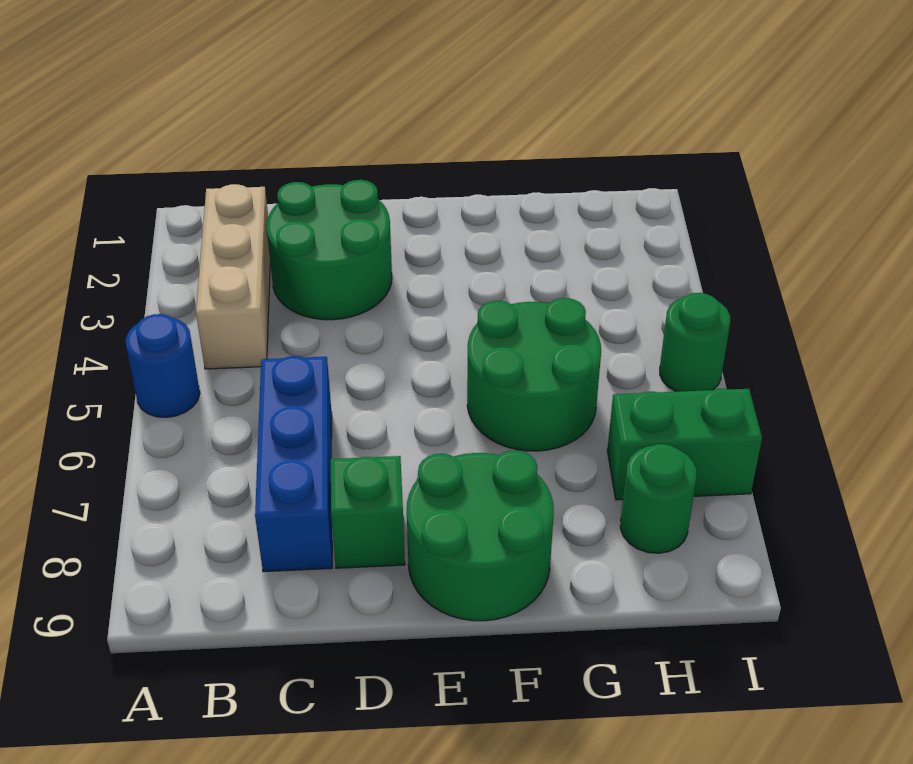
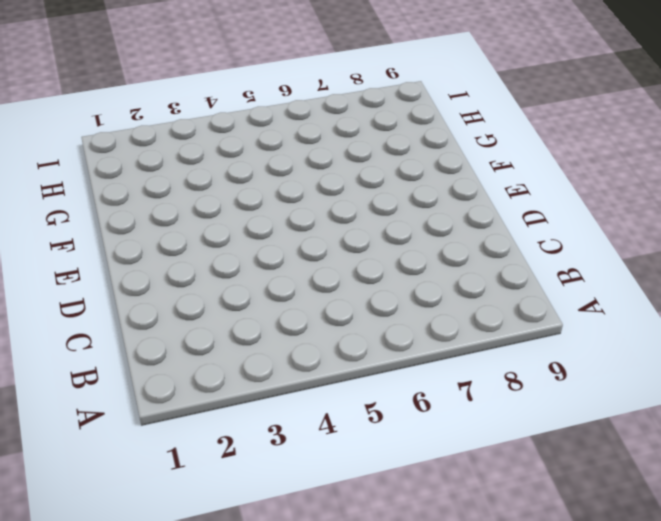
none -> blue round brick A5 level 1
none -> tan brick B2:B4 level 1

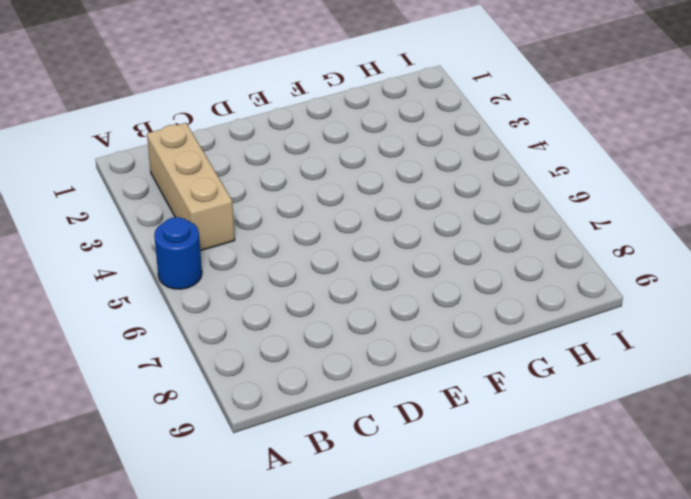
none -> green round brick C2:D3 level 1
none -> blue brick C6:C8 level 1

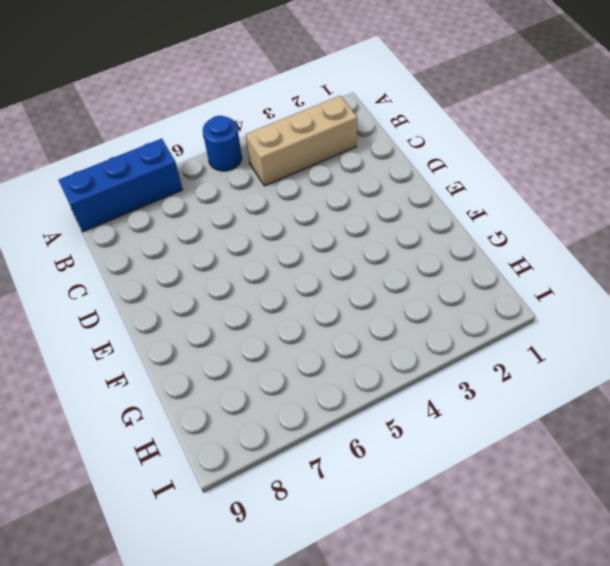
blue brick A7:A9 level 1 -> blue brick C6:C8 level 1
none -> green round brick C2:D3 level 1
none -> green brick D8 level 1

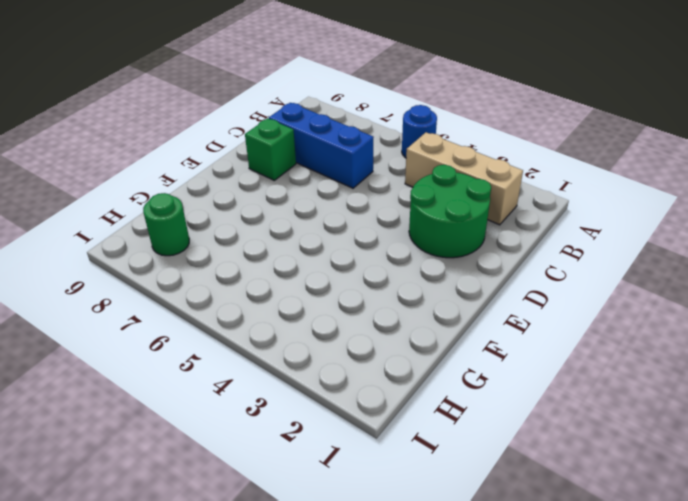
none -> green round brick E8:F9 level 1
none -> green round brick F5:G6 level 1

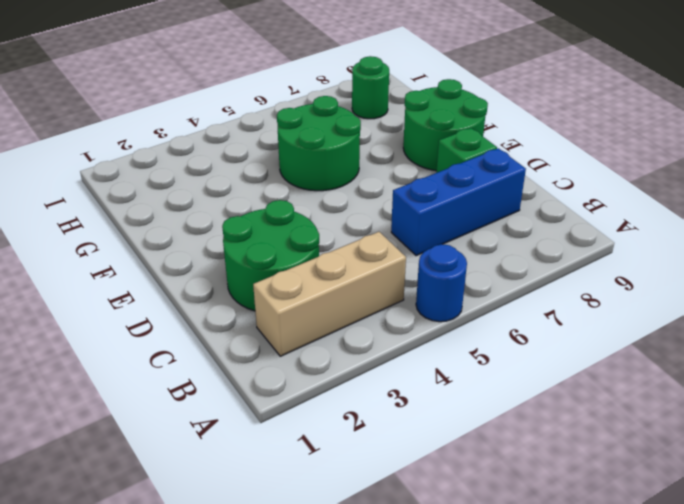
none -> green brick H7:I7 level 1
none -> green round brick I5 level 1

